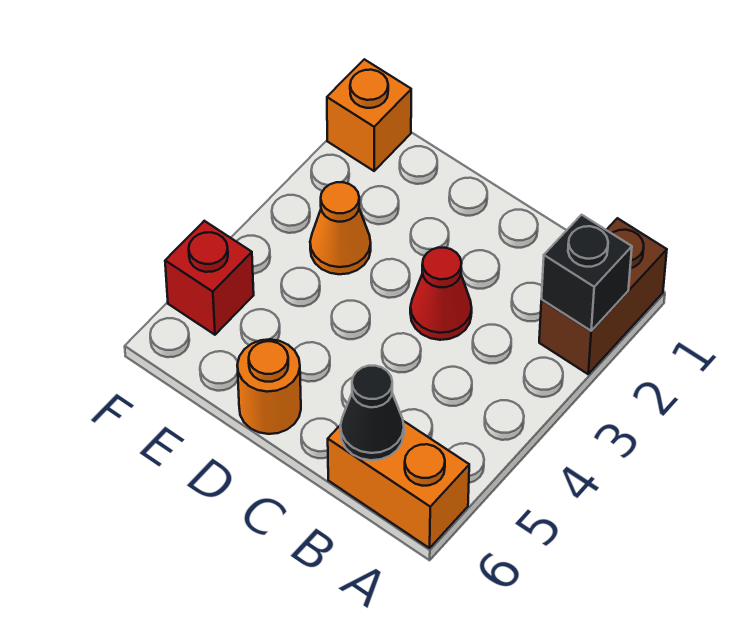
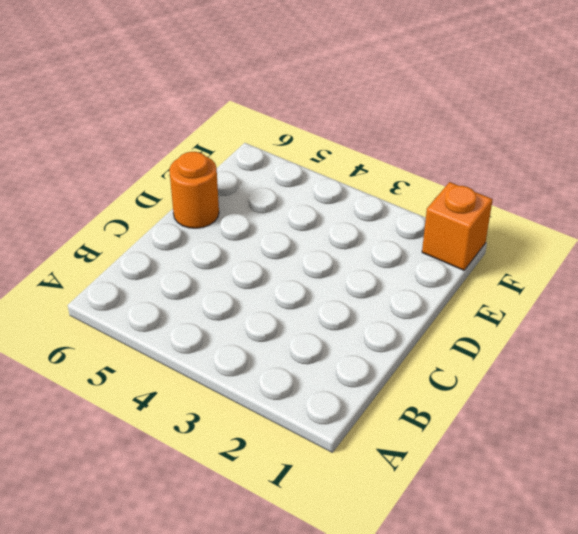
none -> brown brick A1:A2 level 1
none -> orange brick A6:B6 level 1

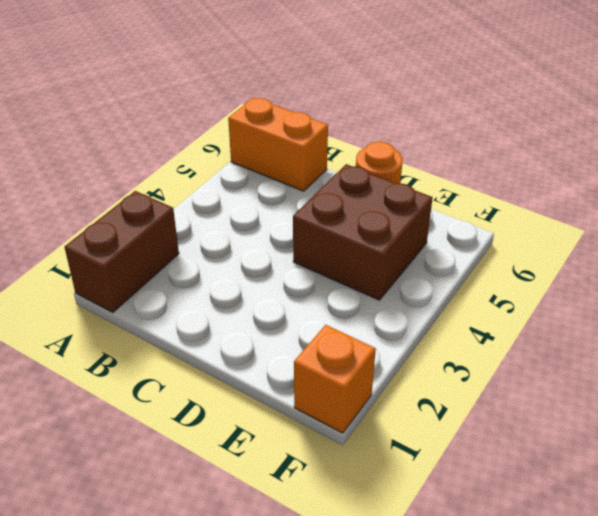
brown brick D4:E5 level 1 -> none
none -> red cone C3 level 1
none -> orange cone E3 level 1

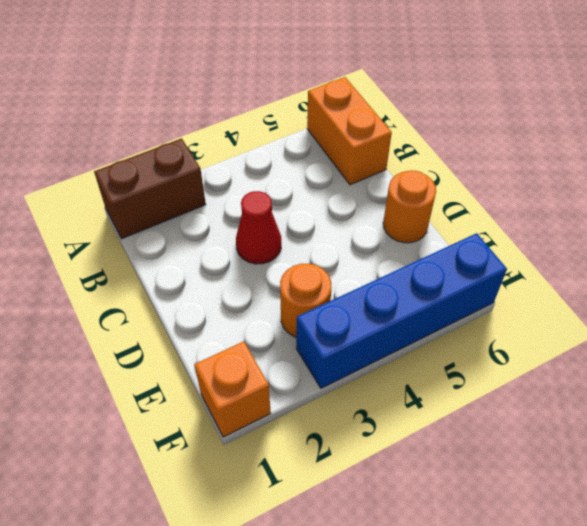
orange round brick E3 level 1 -> orange cone E3 level 1
blue brick F3:F6 level 1 -> red brick F5 level 1
none -> black brick A2 level 2
none -> black cone B6 level 2

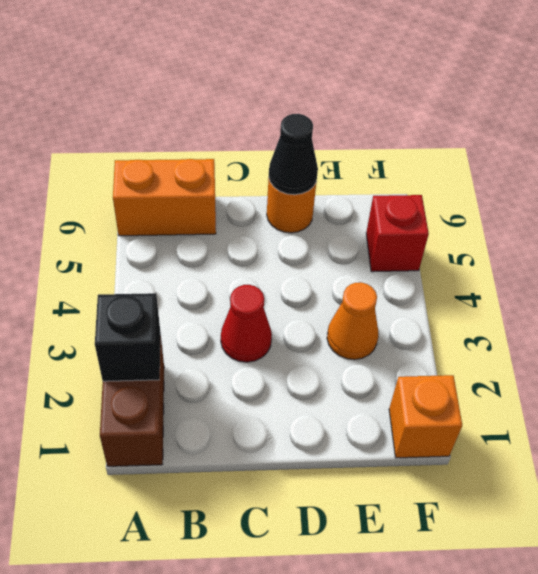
black cone D6 level 2 -> black cone B6 level 2

